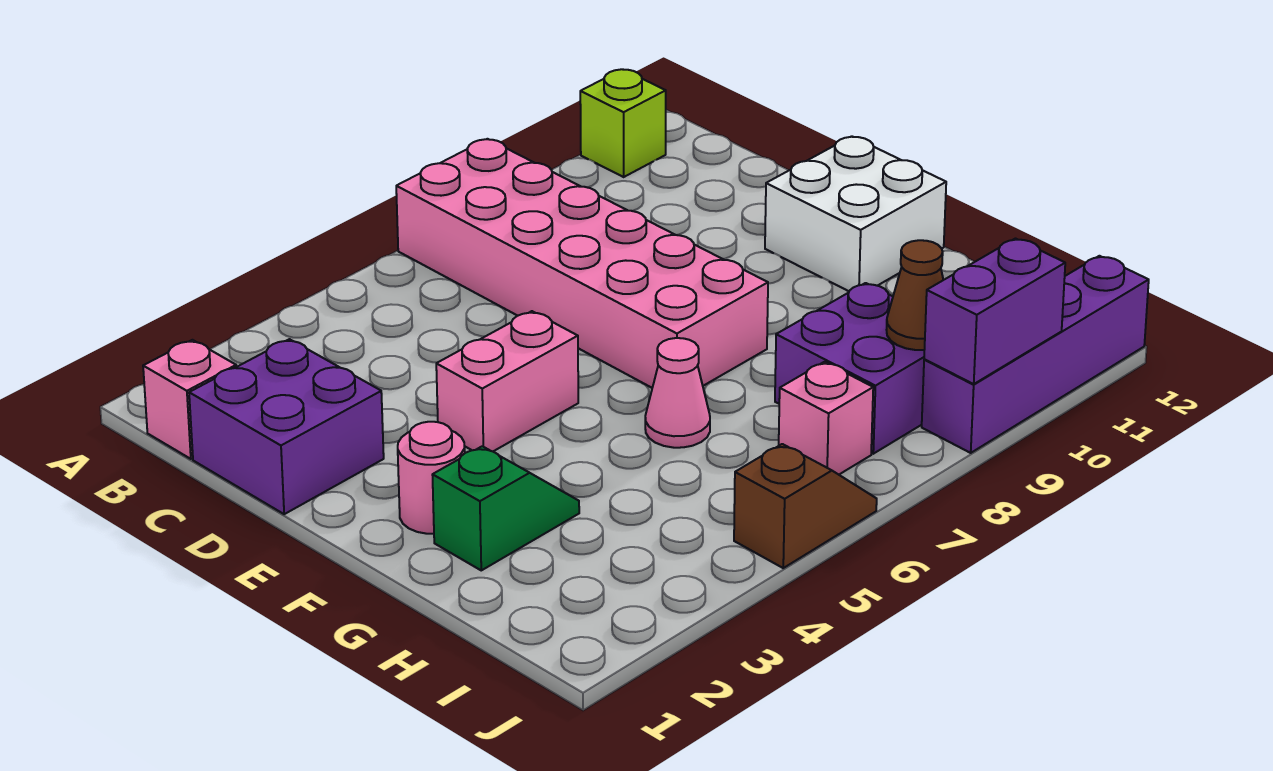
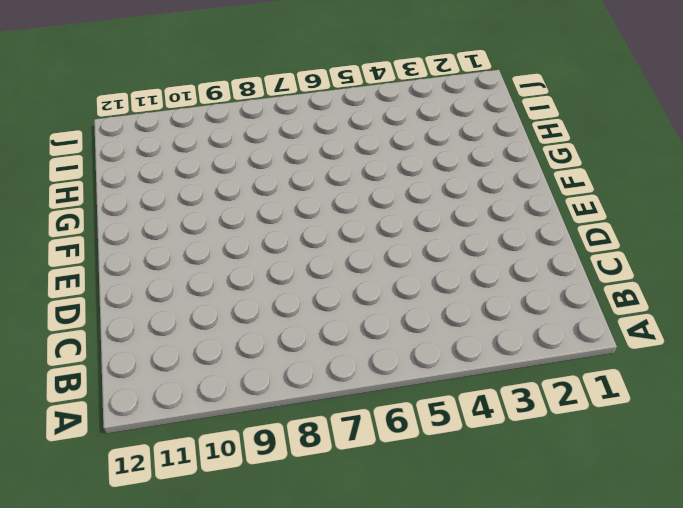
none -> pink brick A7:F8 level 1
none -> lime brick A11 level 1
none -> pink brick B1 level 1

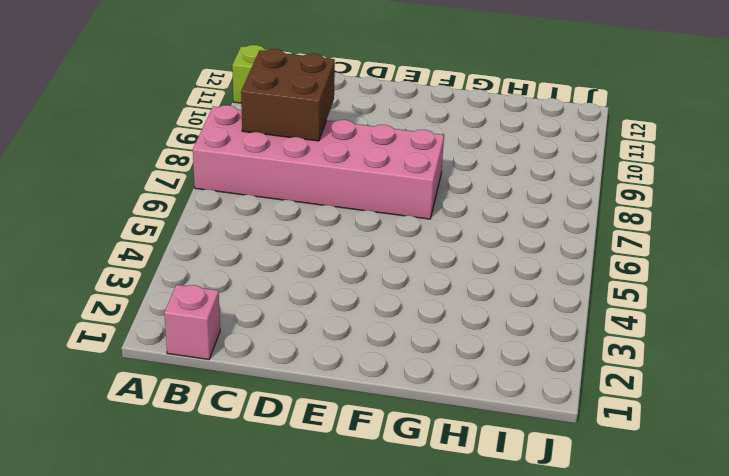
brown brick B8:C9 level 2 -> none
none -> purple brick C1:D2 level 1
none -> pink brick E4:E5 level 1
none -> white brick E11:F12 level 1

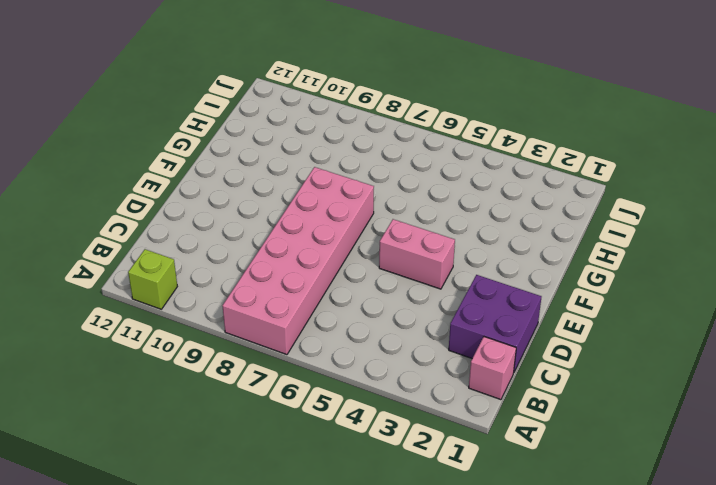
none -> white brick E11:F12 level 1
none -> pink round brick F2 level 1
none -> green slope G2:G3 level 1 top 2

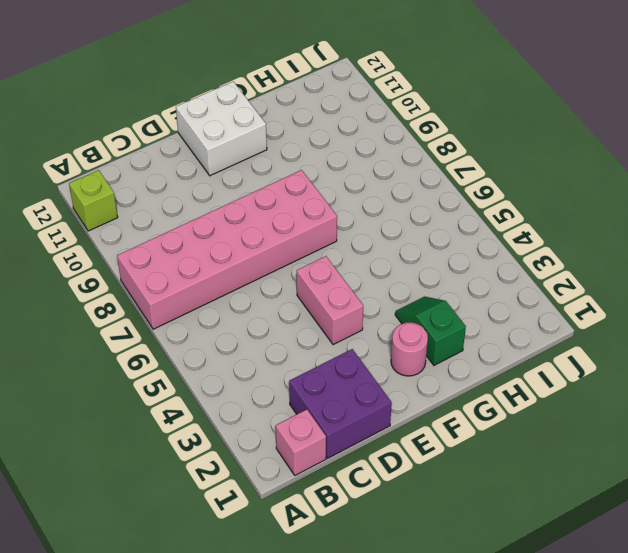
none -> pink cone G6 level 1
none -> purple brick H8:I9 level 1
none -> pink brick I7 level 1

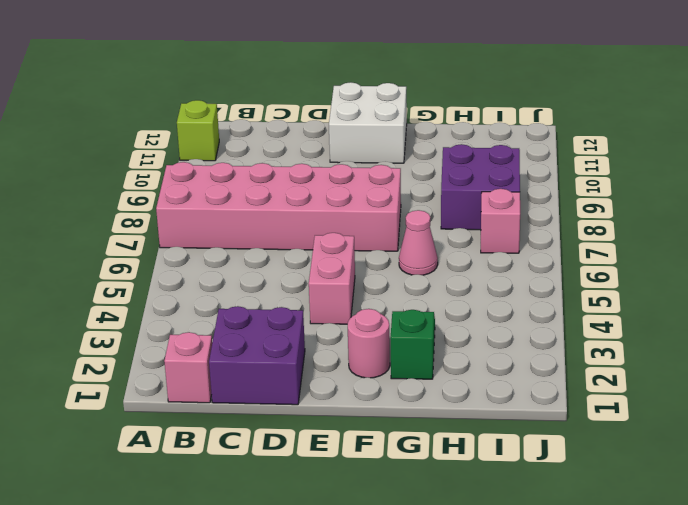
none -> brown slope J5:J6 level 1 top 5
none -> purple brick J9:J12 level 1
none -> brown cone I9 level 2

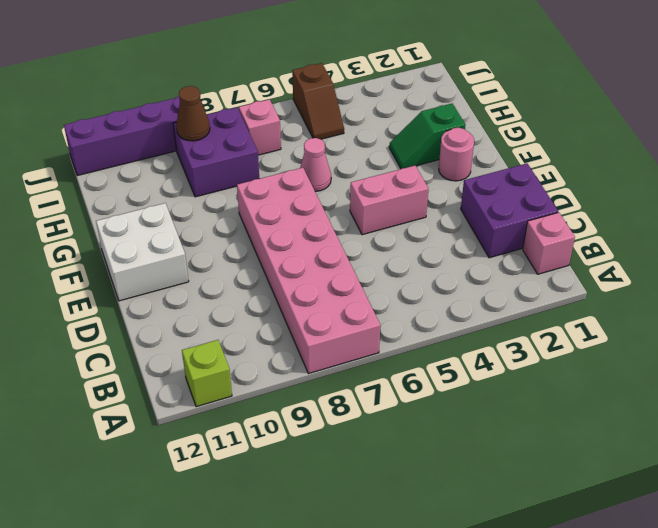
brown slope I5:J5 level 1 top J -> brown slope J5:J6 level 1 top 5
none -> purple brick J9:J10 level 2

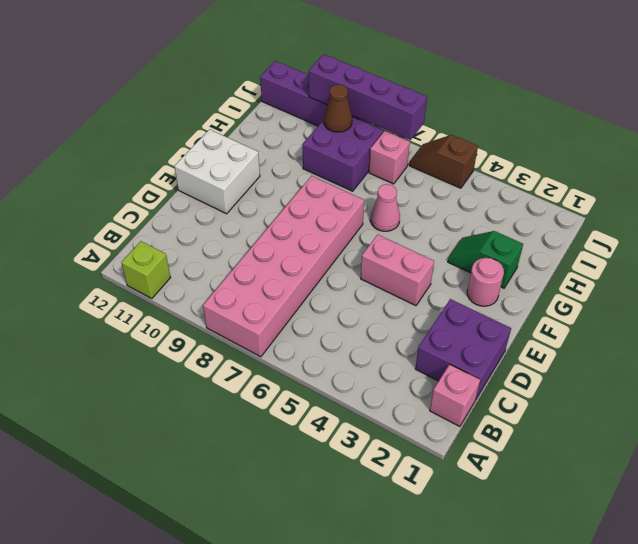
purple brick J7:J10 level 2 -> purple brick J9:J10 level 2

